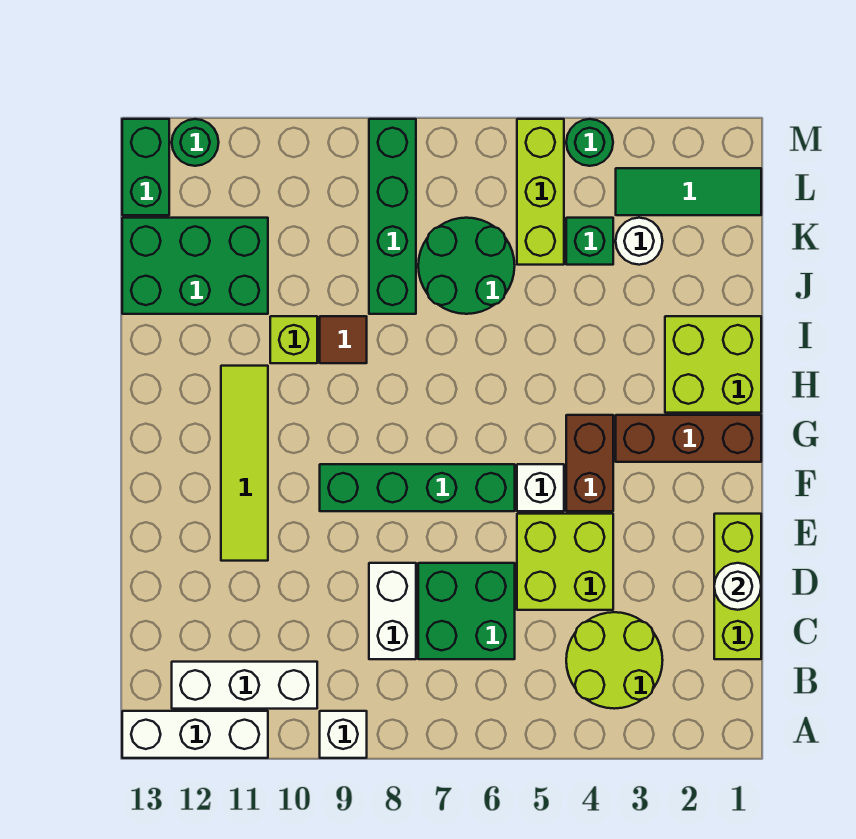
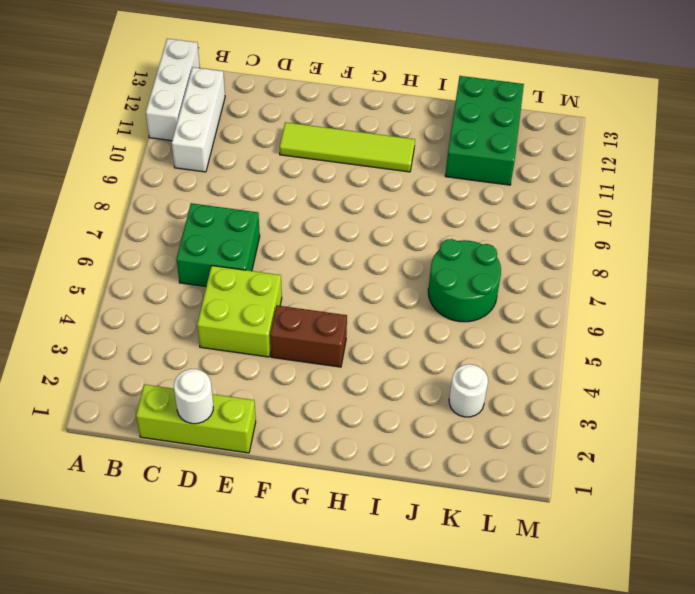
none -> white brick A9 level 1
none -> lime round brick B3:C4 level 1
none -> white brick C8:D8 level 1

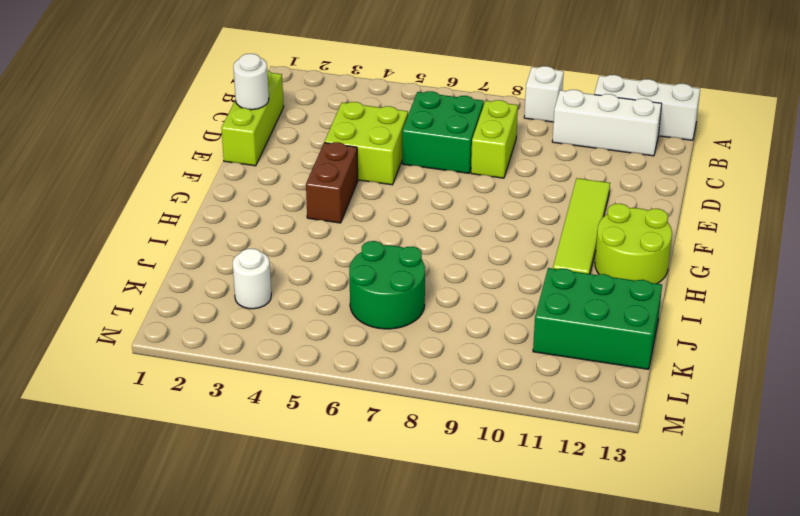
lime brick C8:D8 level 1 -> white brick C8:D8 level 1
lime round brick G12:H13 level 1 -> lime round brick B3:C4 level 1
none -> white brick F5 level 1
none -> green brick F6:F9 level 1
none -> brown brick G1:G3 level 1

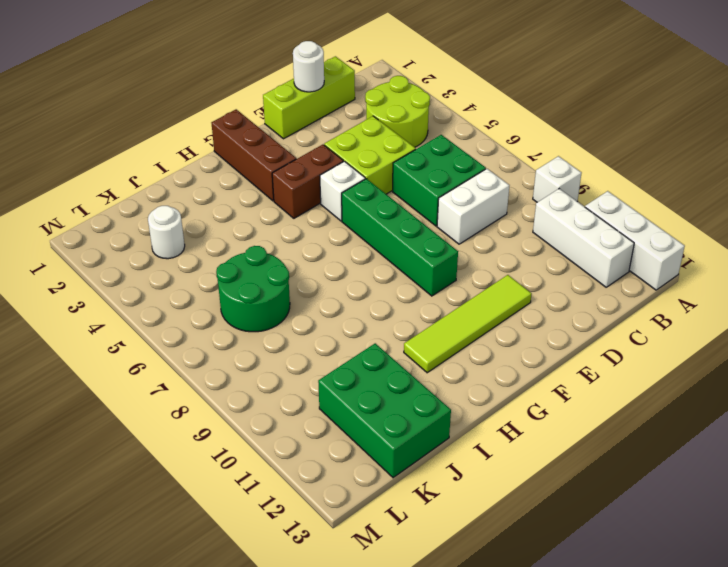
none -> lime brick H1:I2 level 1
none -> brown tile I9 level 1
none -> lime brick I10 level 1

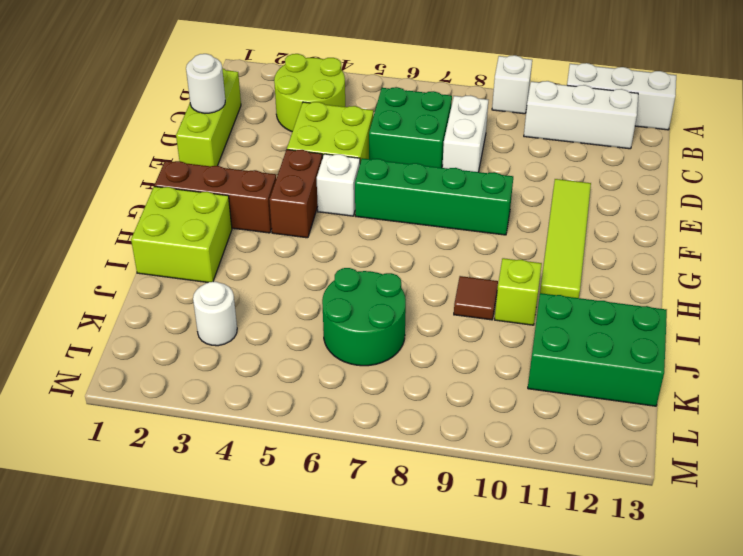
none -> green brick J8:M8 level 1
none -> green brick K4 level 1
none -> lime brick K5:M5 level 1

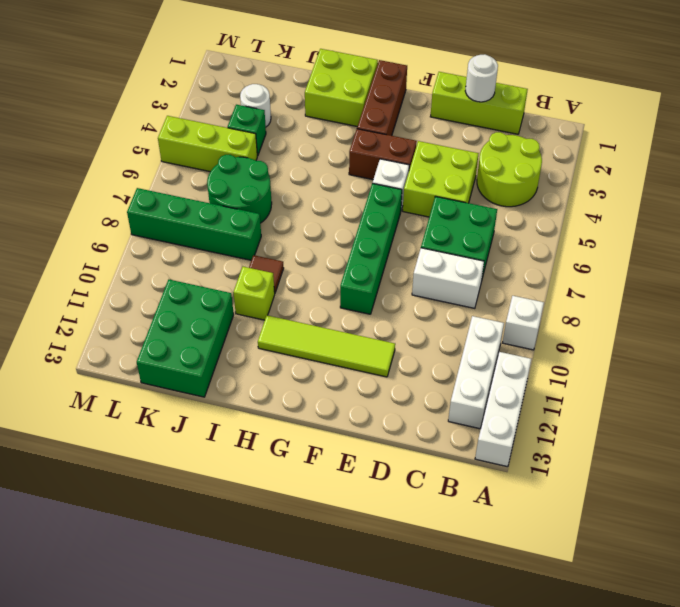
none -> green tile L1:L3 level 1
none -> green brick L13:M13 level 1
none -> green round brick M4 level 1

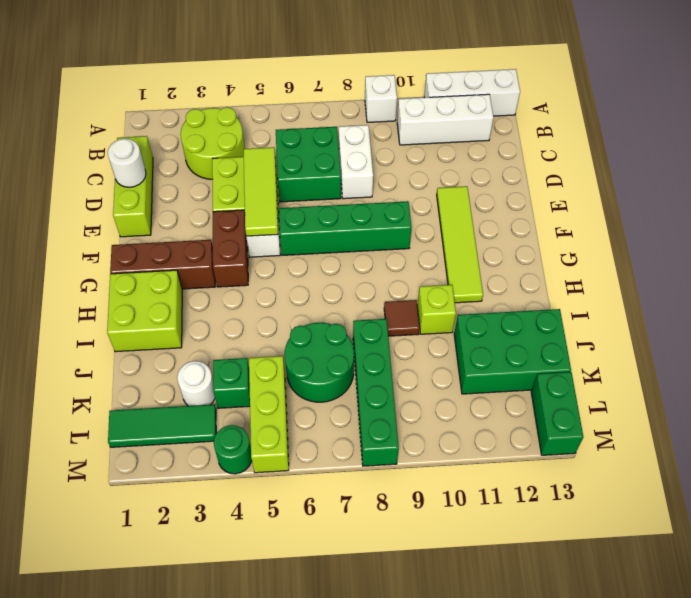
lime tile D5:F5 level 2 -> none
none -> green round brick M12 level 1

